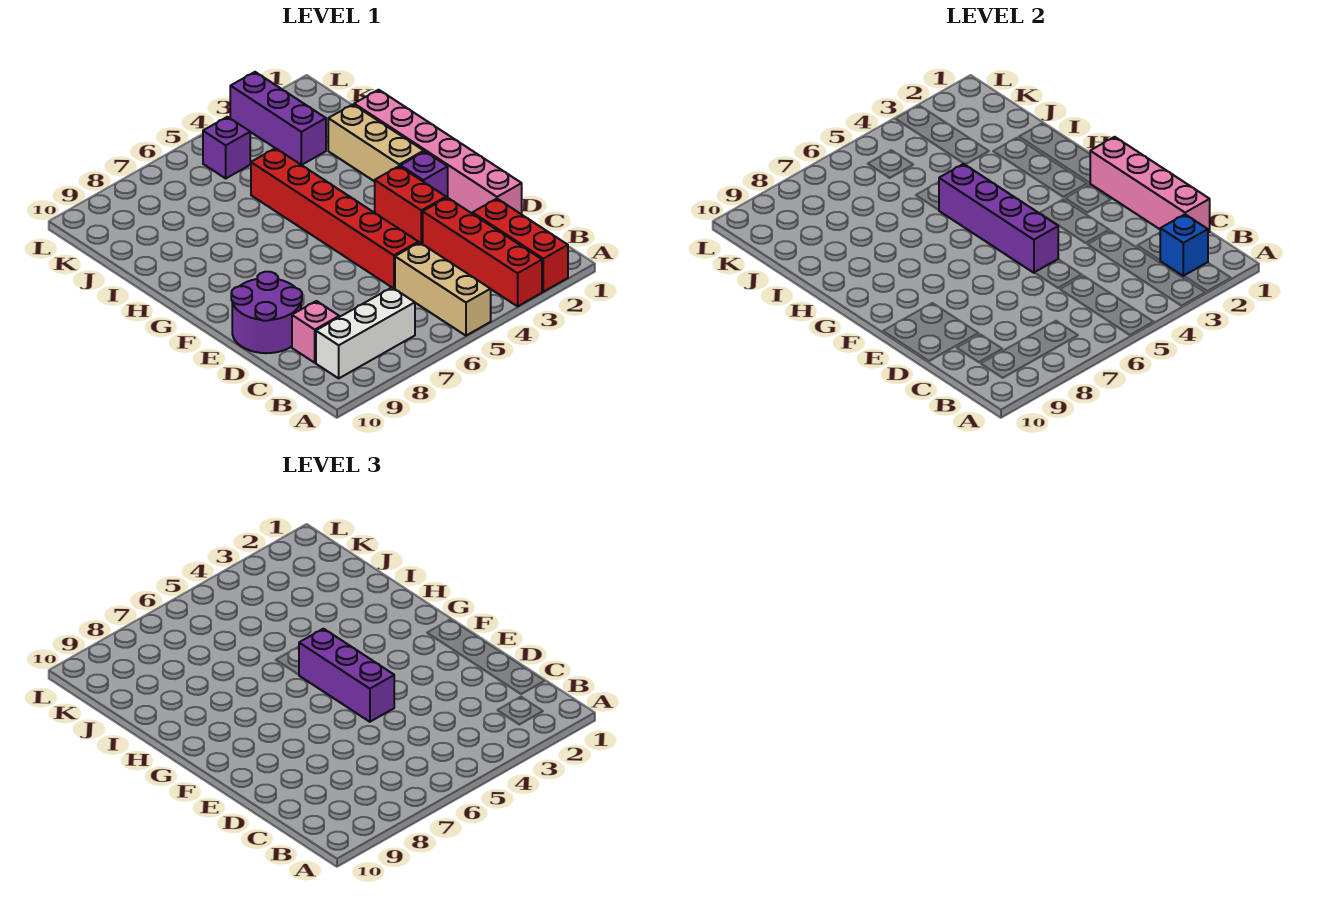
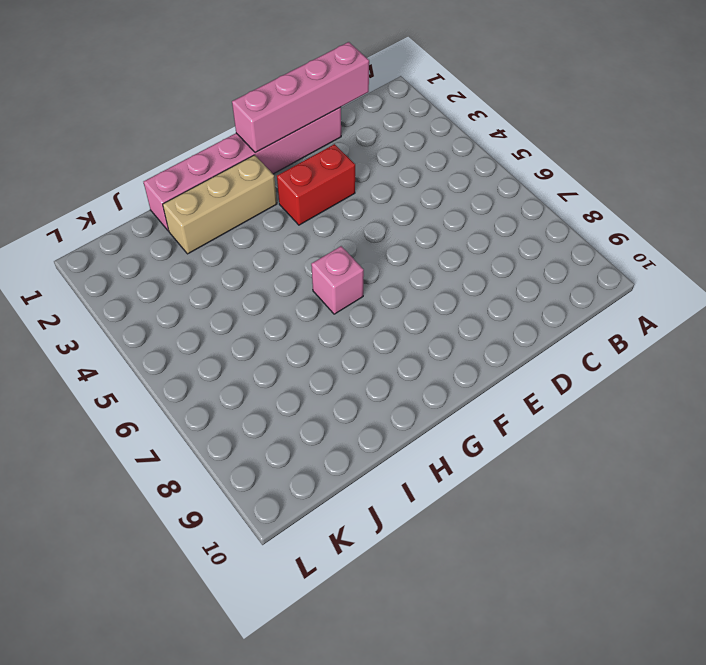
pink brick G6 level 1 -> pink brick C9 level 1
none -> red brick A2:C2 level 1
none -> red brick A3:D3 level 1
none -> tan brick A5:C5 level 1

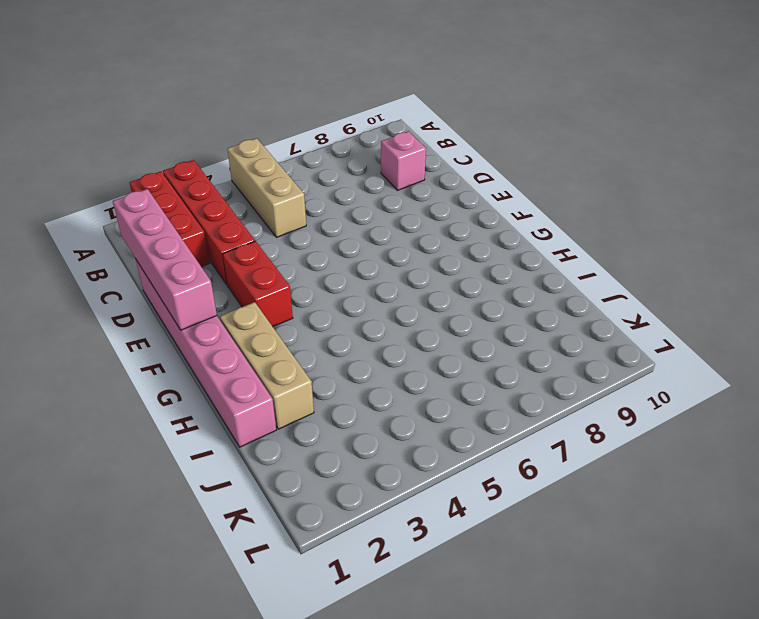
none -> white brick B7:B9 level 1
none -> red brick D5:I5 level 1
none -> purple round brick D9:E10 level 1

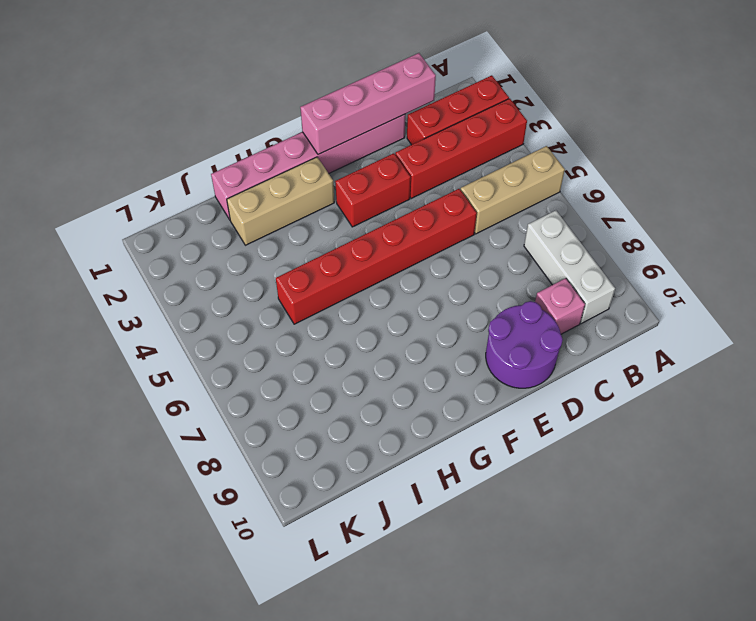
none -> purple brick F2 level 1
none -> purple brick J3:L3 level 1
none -> purple brick K5 level 1

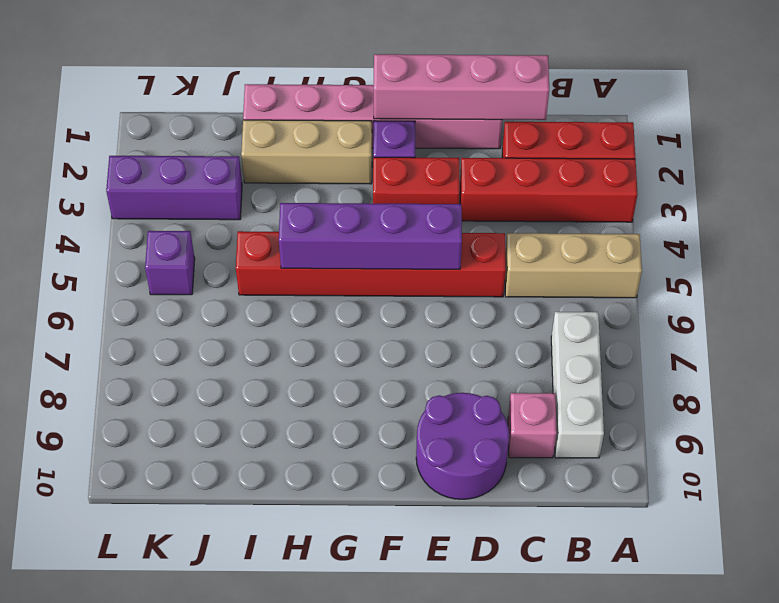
none -> blue brick B2 level 2
none -> purple brick E5:G5 level 3

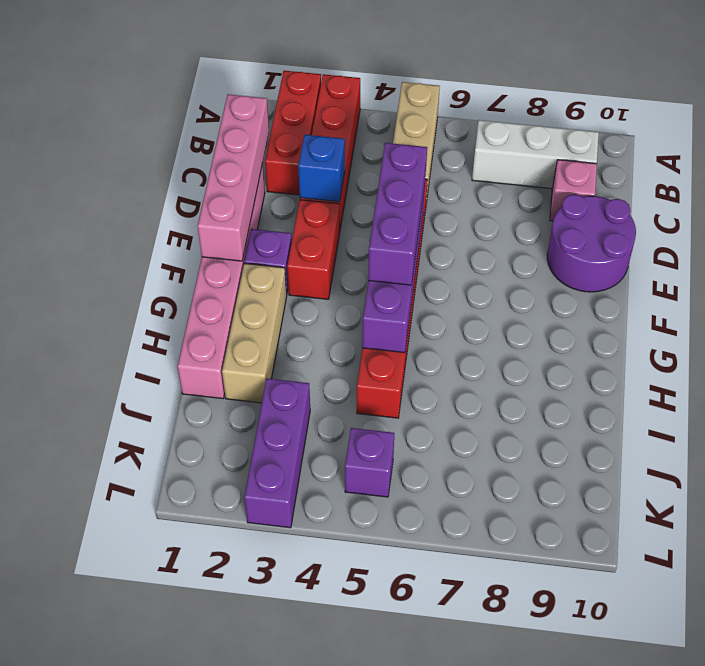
blue brick D3 level 2 -> blue brick B2 level 2

